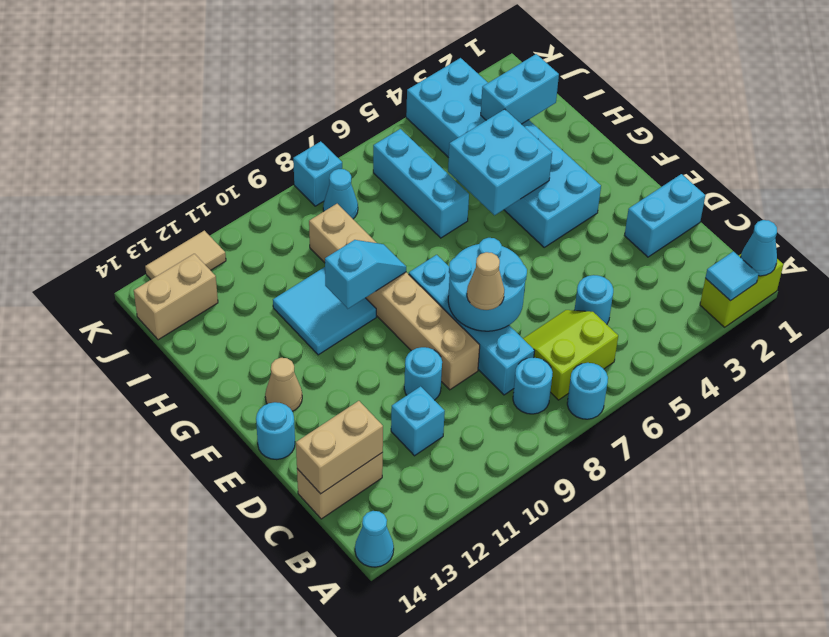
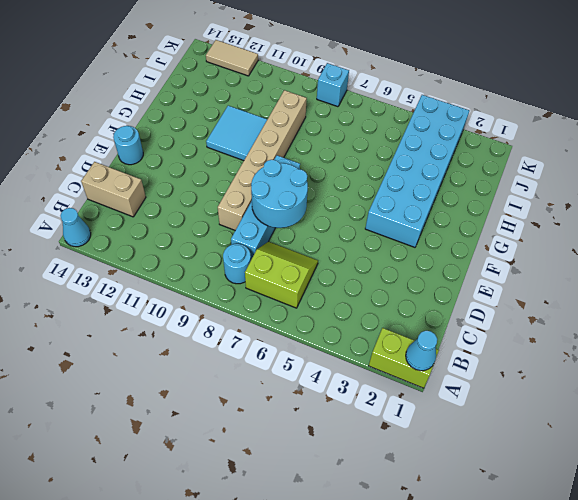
none -> cyan round brick A7 level 1
none -> cyan round brick C5 level 1
none -> cyan brick C11 level 1

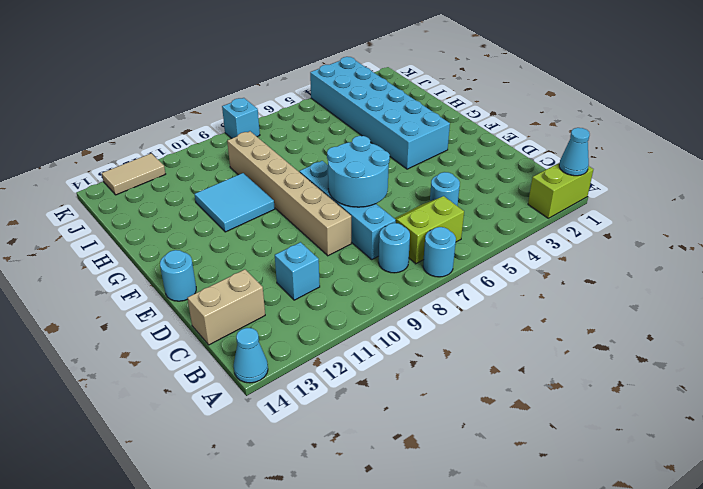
none -> cyan brick D1:D2 level 1
none -> cyan round brick D10 level 1
none -> tan cone F13 level 1

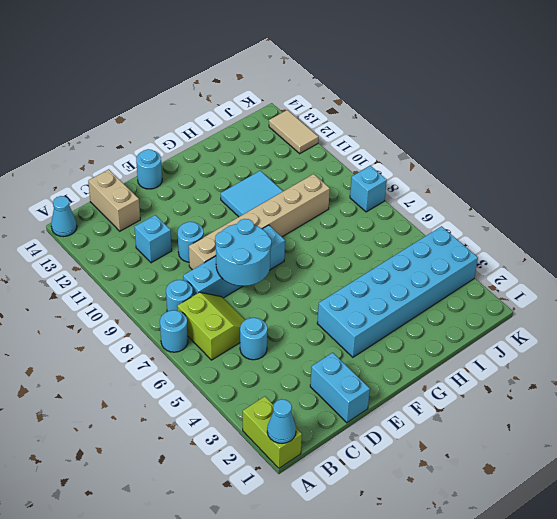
none -> tan cone F13 level 1
none -> cyan brick H6:J6 level 1
none -> cyan cone J8 level 1

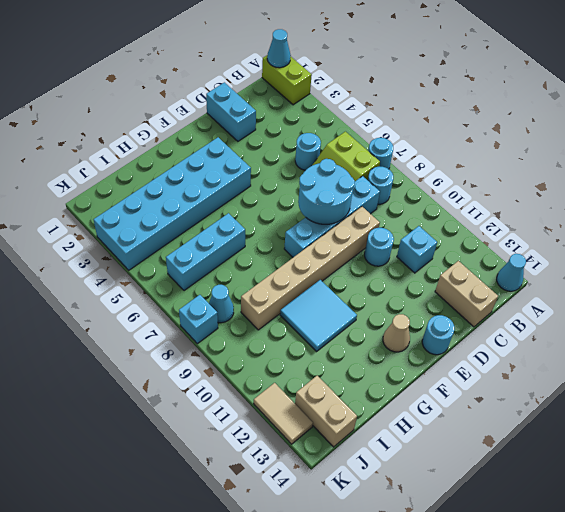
none -> cyan tile A2 level 2
none -> tan brick C13:C14 level 2
none -> cyan brick G4:H5 level 2

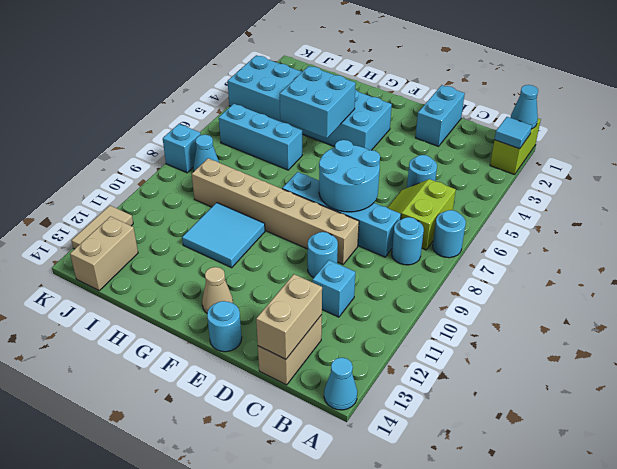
none -> cyan slope G9:G10 level 2 top 10
none -> cyan brick I2:I3 level 2
none -> tan cone D8 level 3

